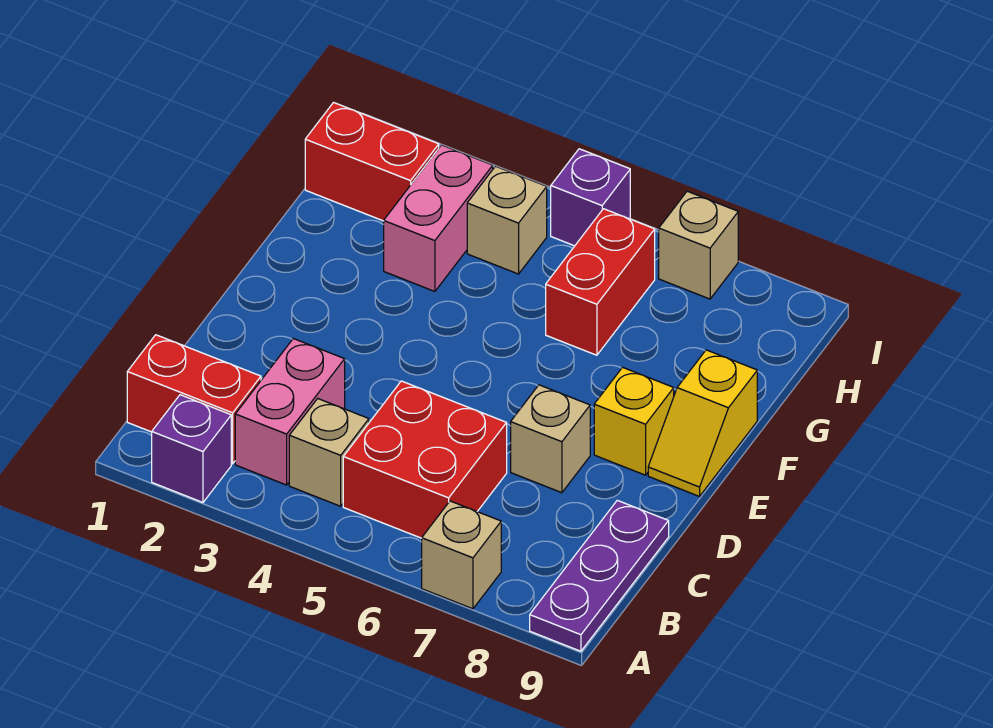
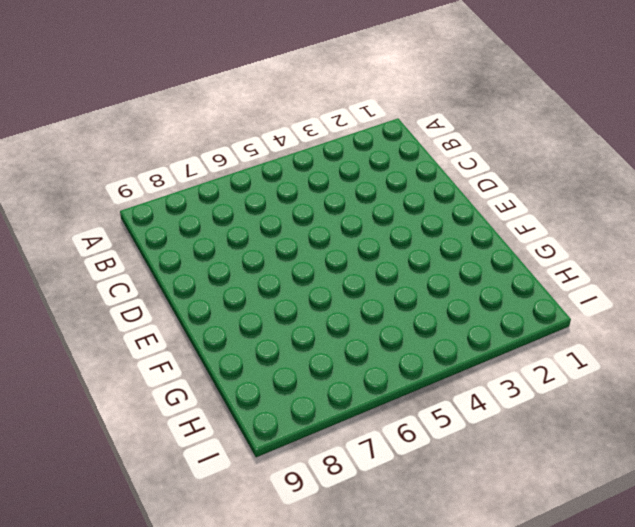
none -> purple brick A2 level 1
none -> tan brick A7 level 1
none -> purple plate A9:C9 level 1

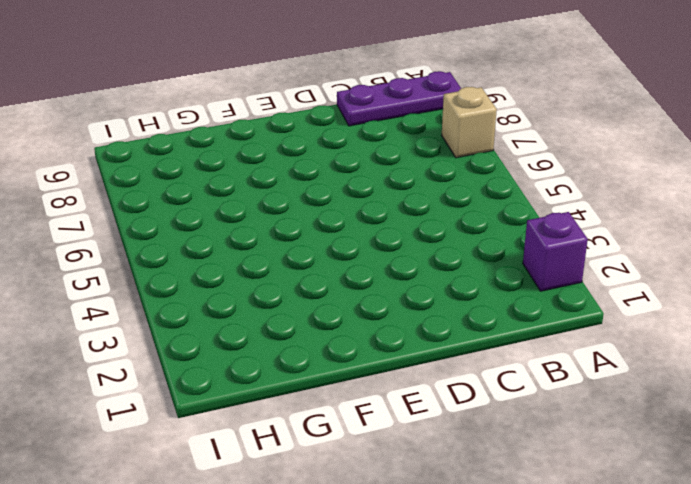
none -> red brick B1:B2 level 1
none -> pink brick B3:C3 level 1
none -> tan brick B4 level 1

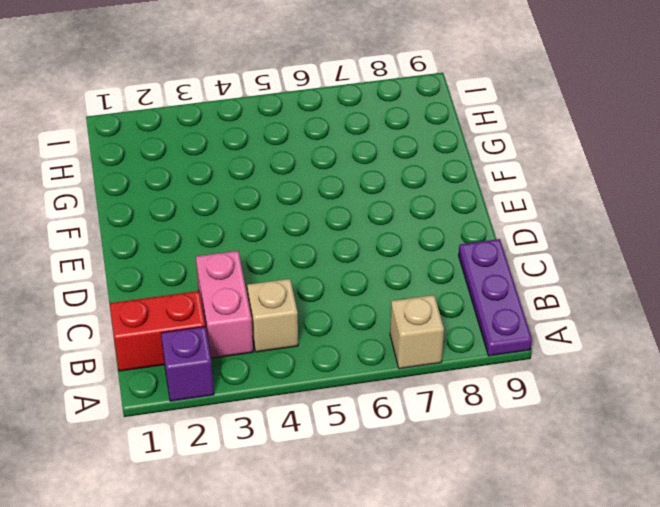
none -> red brick B5:C6 level 1
none -> tan brick D7 level 1
none -> yellow brick E8 level 1

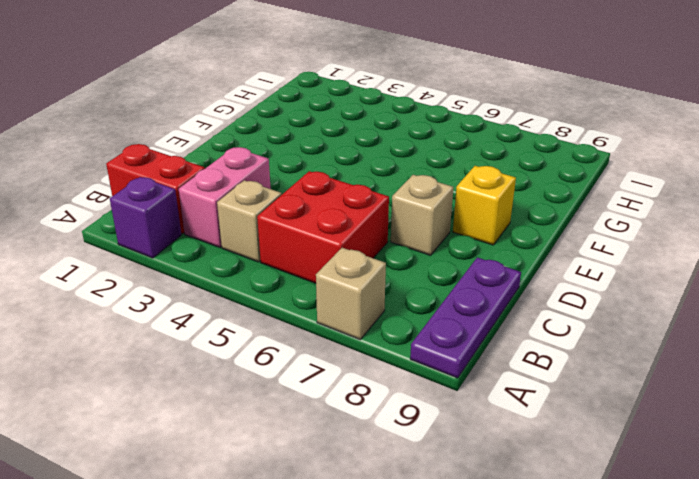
none -> yellow slope E9:F9 level 1 top F
none -> pink brick G3:H3 level 1
none -> red brick G6:H6 level 1

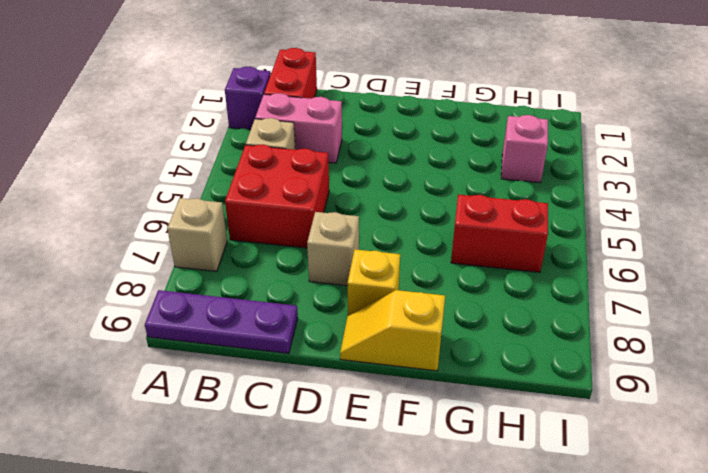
pink brick H3 level 1 -> pink brick G3:H3 level 1
none -> red brick H1:H2 level 1
none -> tan brick H4 level 1
none -> purple brick I5 level 1

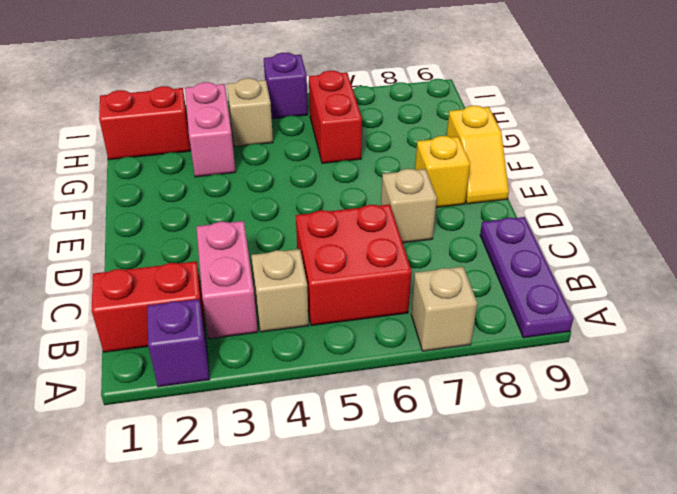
none -> tan brick I7 level 1

